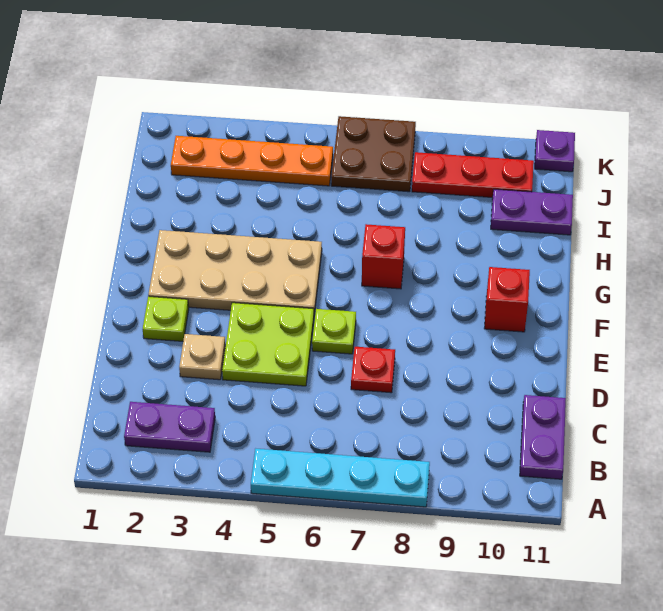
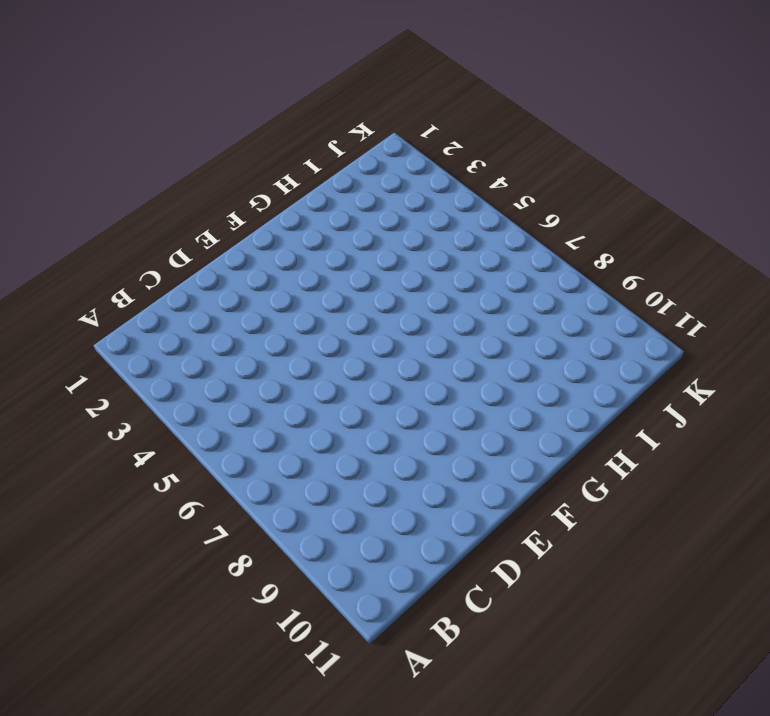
none -> cyan plate A5:A8 level 1
none -> purple plate B2:B3 level 1
none -> purple plate B11:C11 level 1

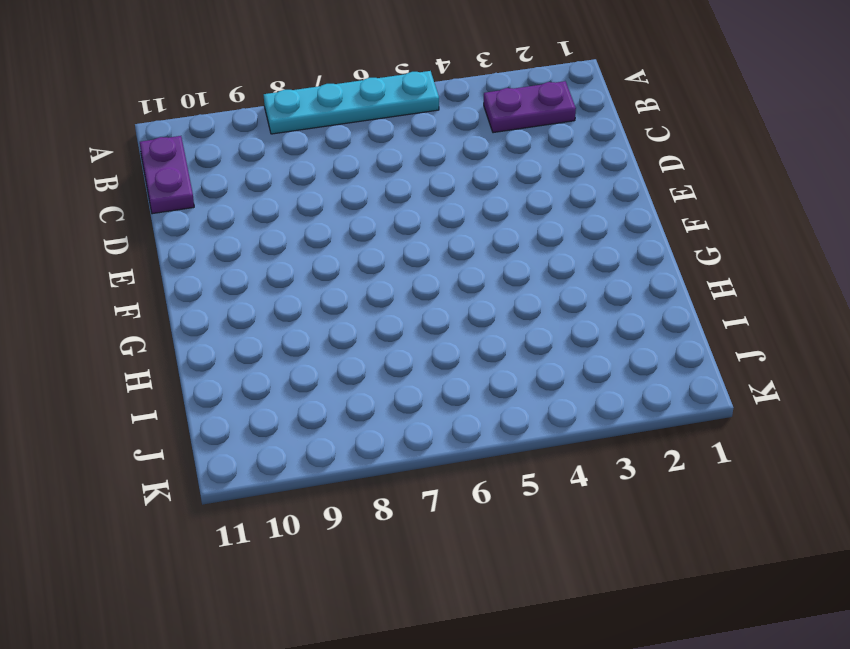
none -> tan plate D3 level 1
none -> lime plate D4:E5 level 1
none -> red plate D7 level 1

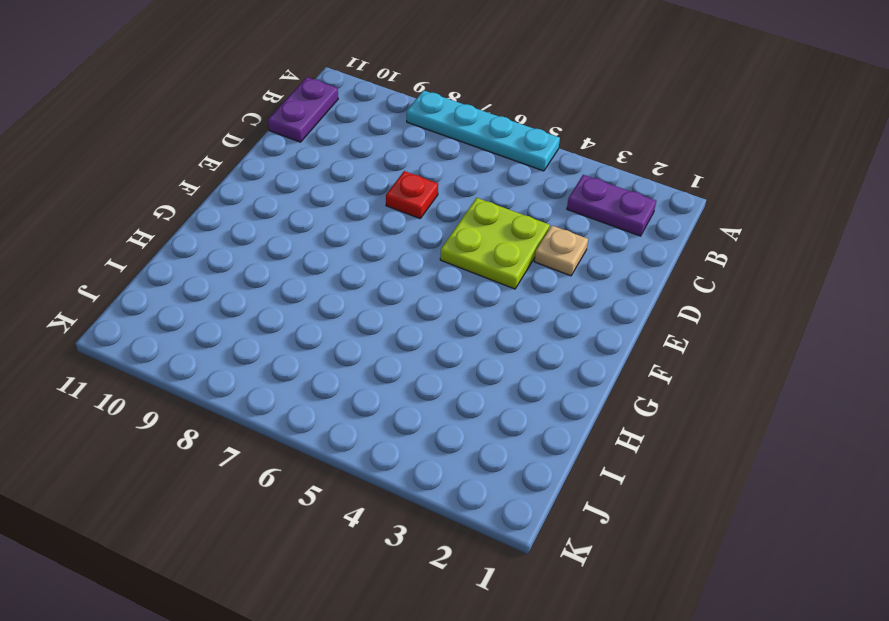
none -> lime plate E2 level 1
none -> lime plate E6 level 1
none -> tan plate F2:G5 level 1

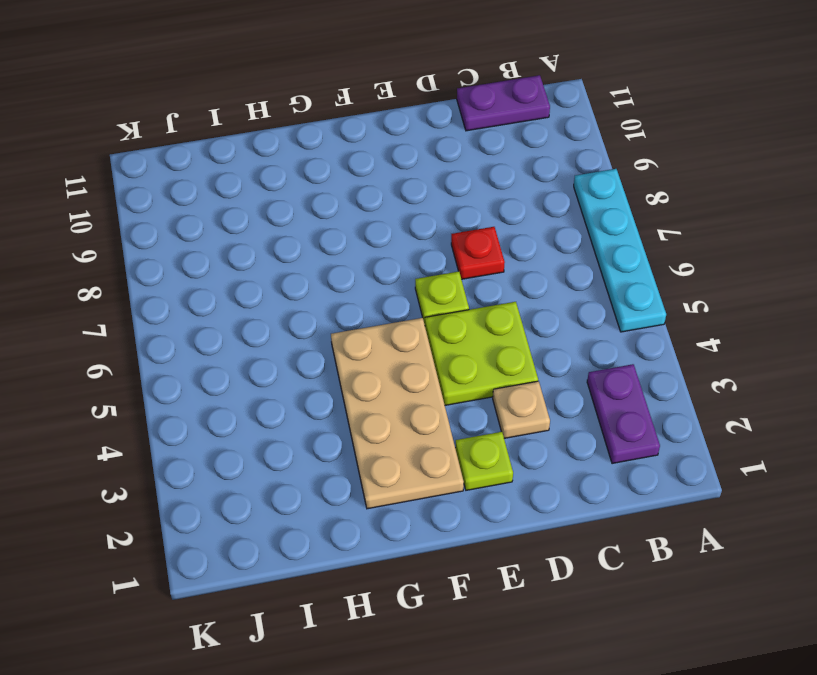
none -> red brick F10 level 1
none -> red brick G7 level 1
none -> purple plate I10:I11 level 1

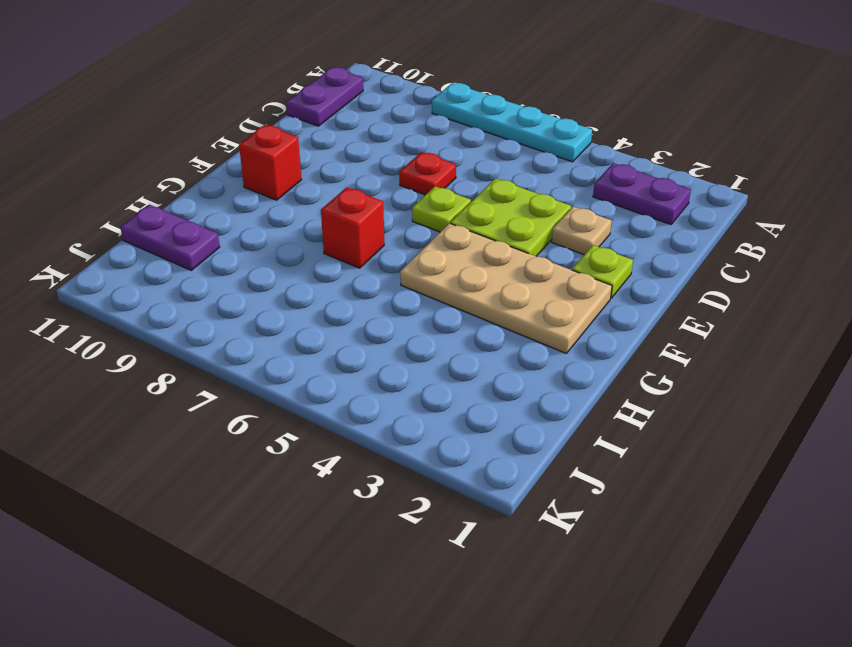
none -> orange plate J2:J5 level 1
none -> brown plate J6:K7 level 1
none -> red plate J8:J10 level 1

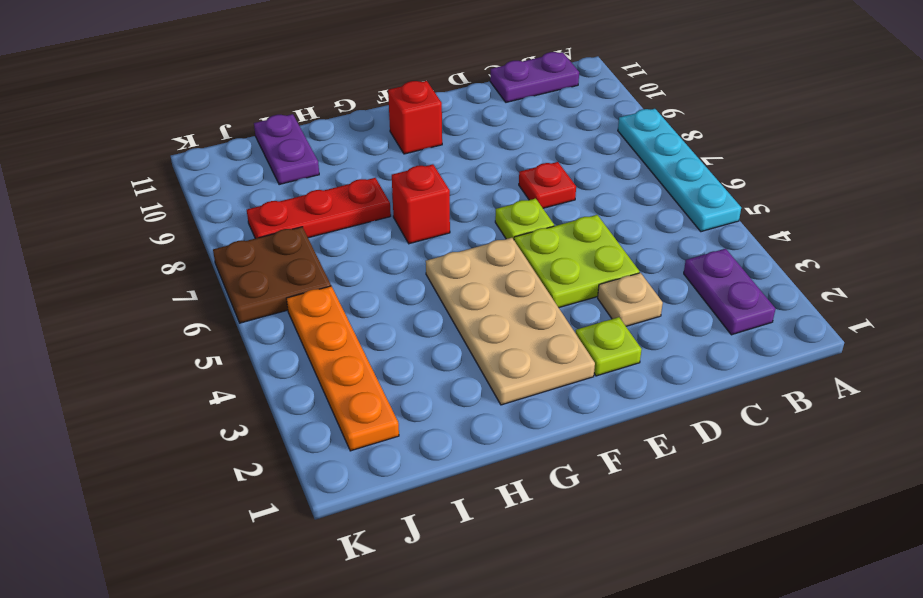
red plate H8:J8 level 1 -> red plate J8:J10 level 1
none -> purple plate K11 level 1

